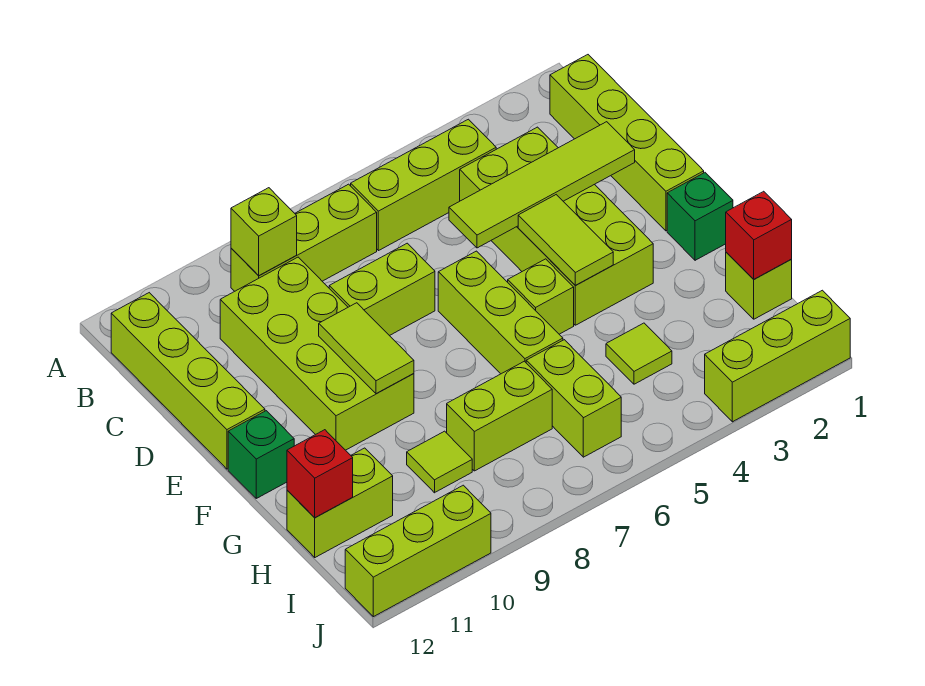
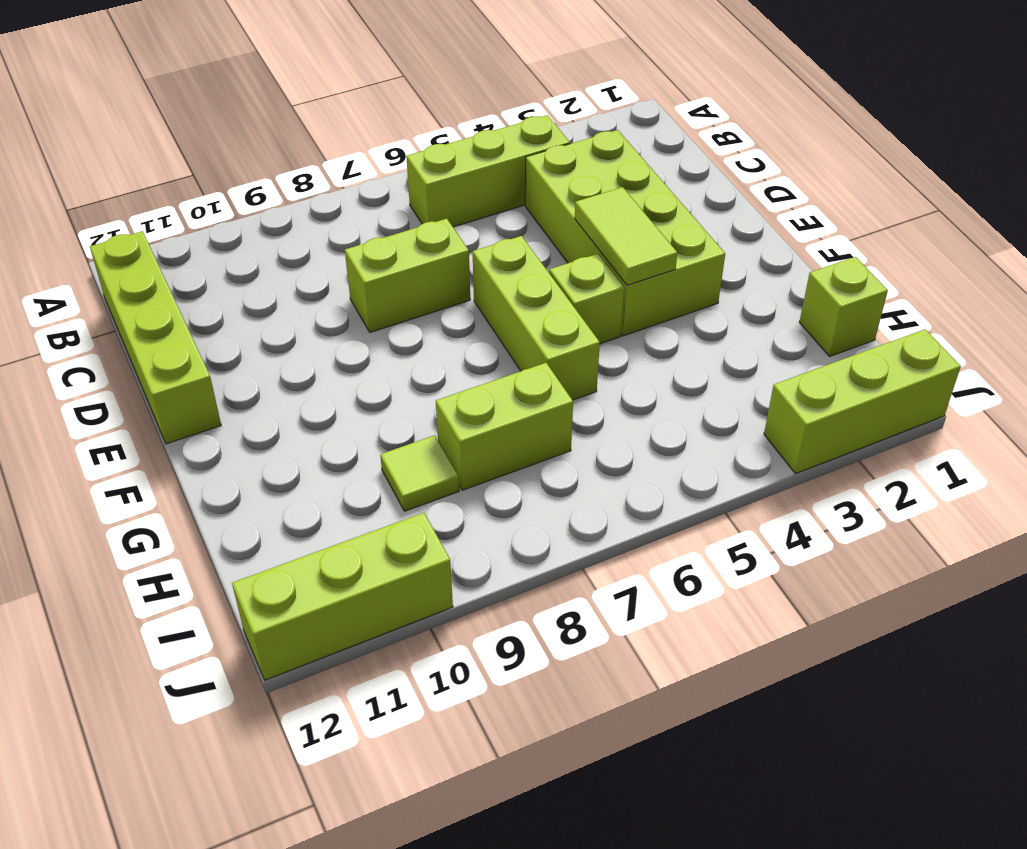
none -> lime brick B1:E1 level 1
none -> lime brick B7:B9 level 1
none -> lime brick C9:F10 level 1

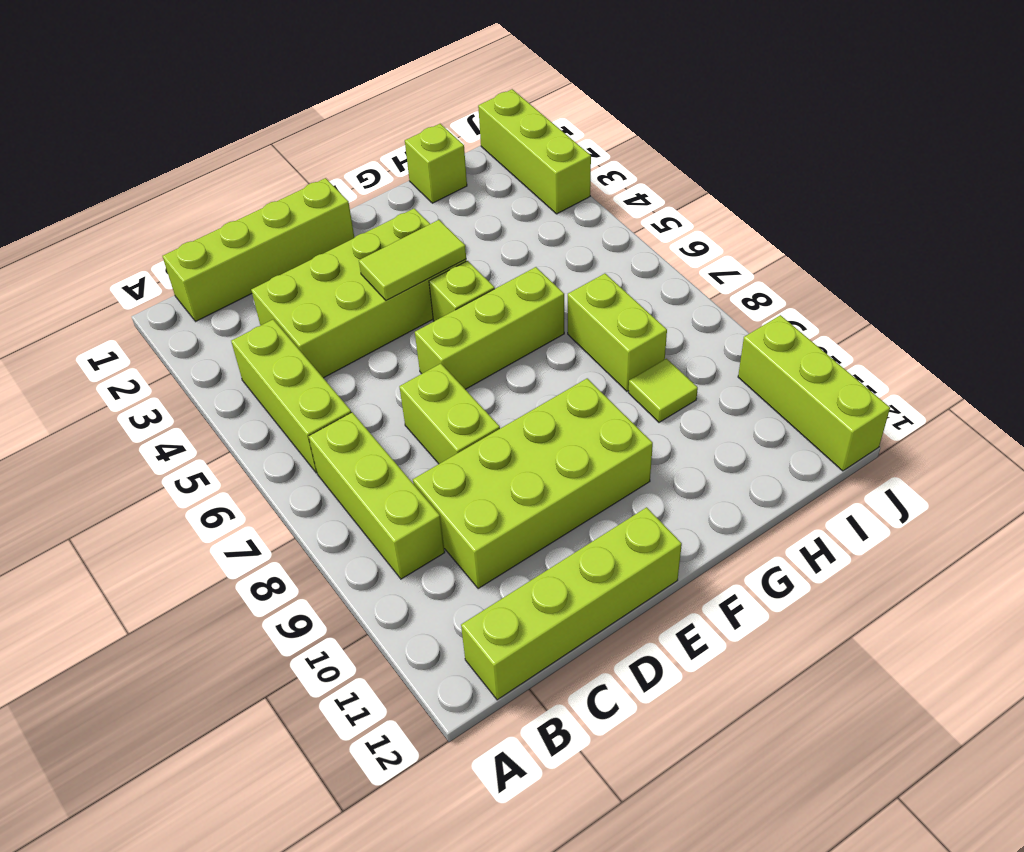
none -> green brick F1 level 1
none -> green brick F12 level 1
none -> lime tile H4 level 1

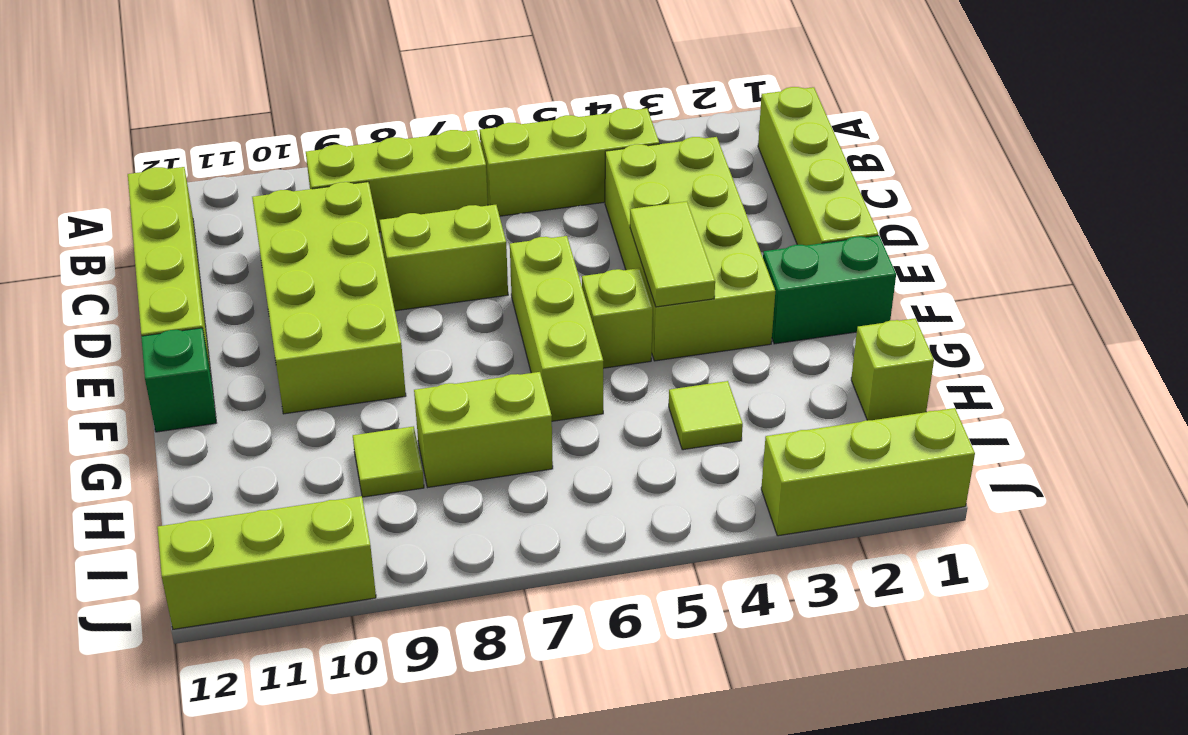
green brick F1:F2 level 1 -> green brick F1 level 1
none -> lime brick H6:I6 level 1
none -> lime brick H11:H12 level 1
none -> lime brick B9 level 2

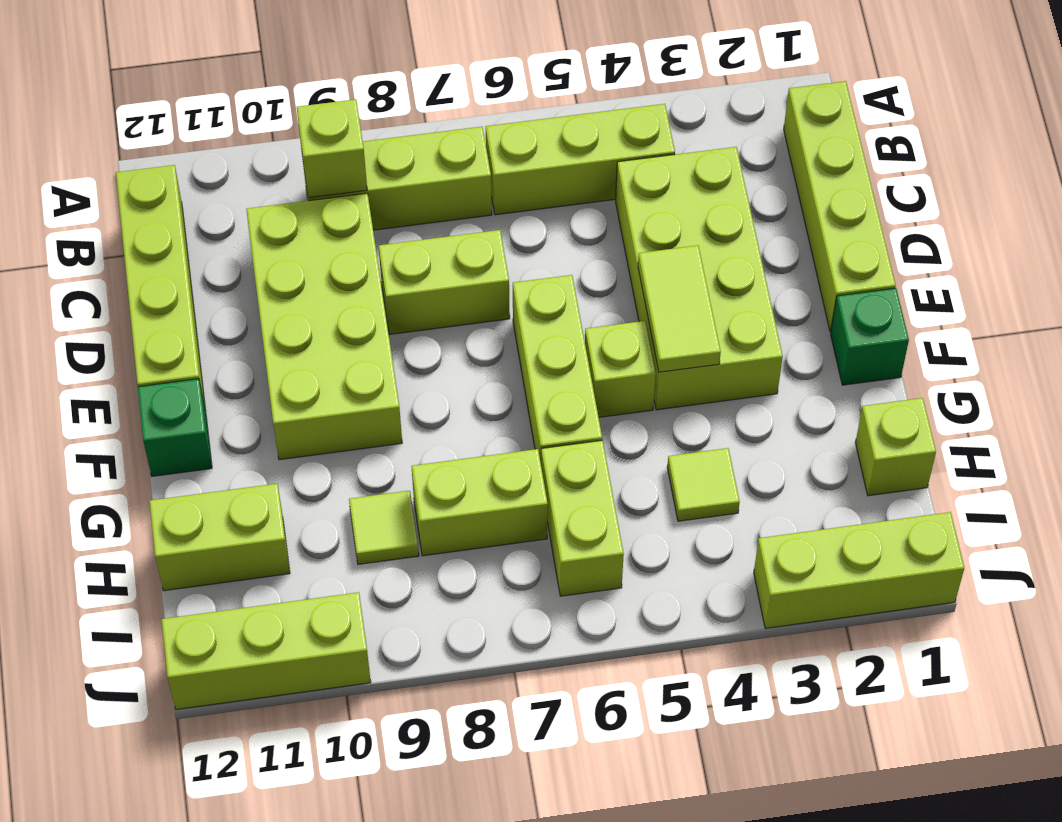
none -> lime tile D2:D5 level 2
none -> lime tile E9:F9 level 2
none -> red brick H1 level 2

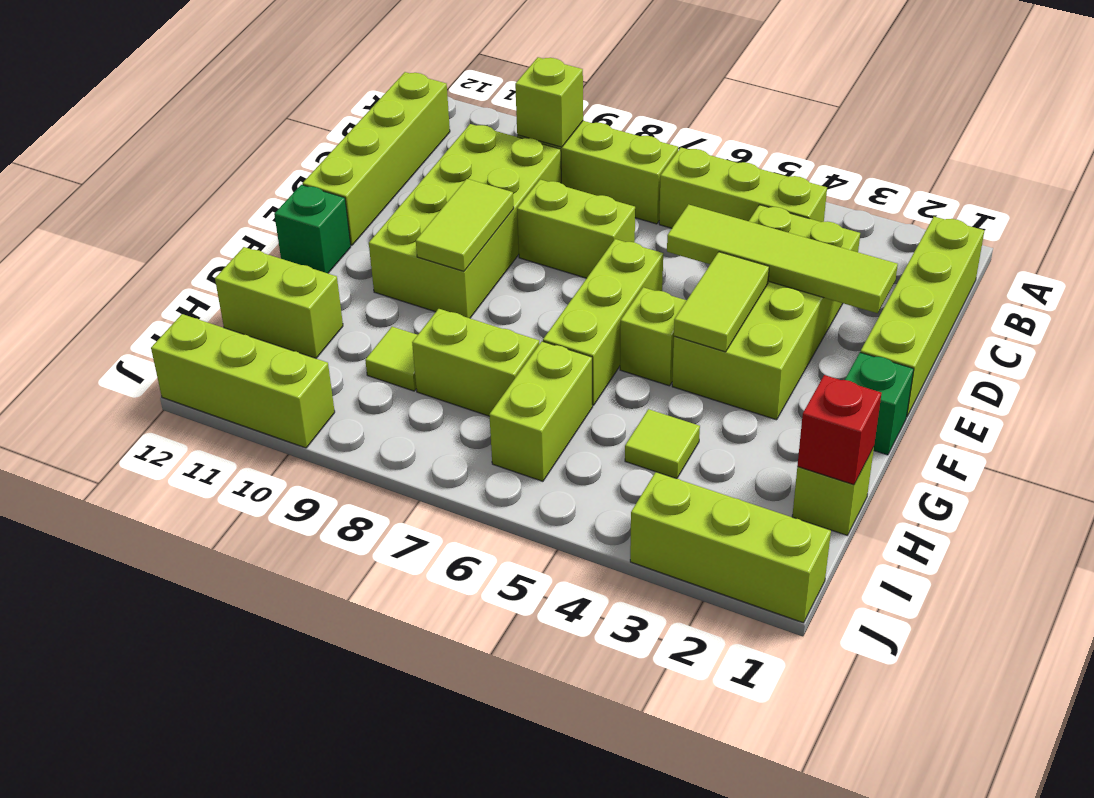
none -> red brick H12 level 2

